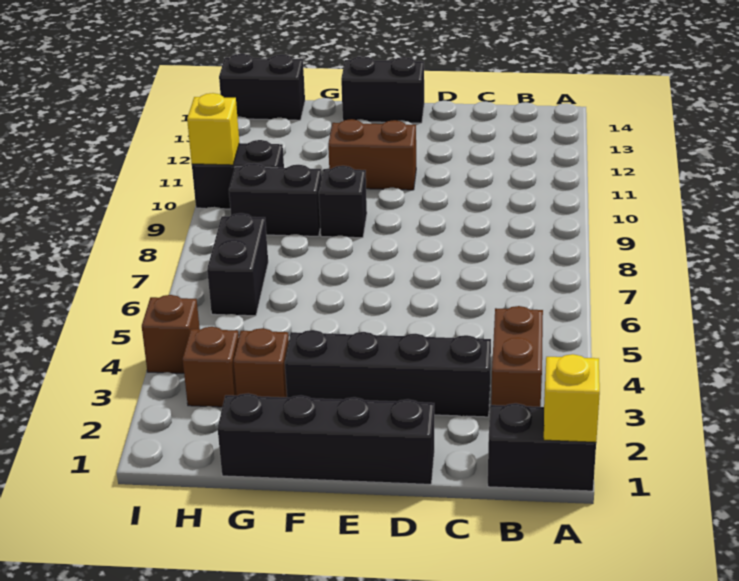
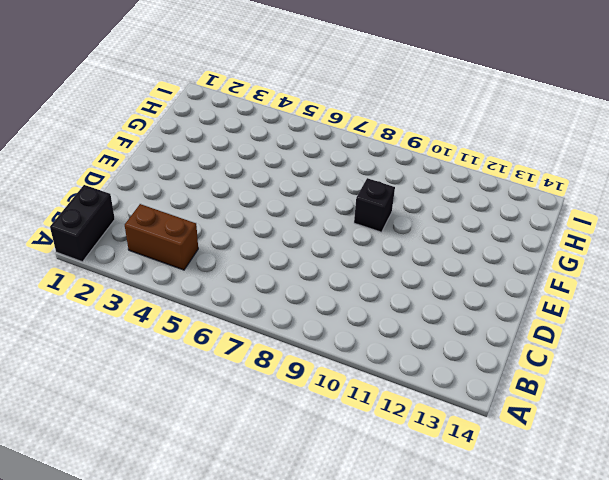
none -> black brick C3:F3 level 1
none -> black brick D1:G1 level 1
none -> brown brick E11:F11 level 1

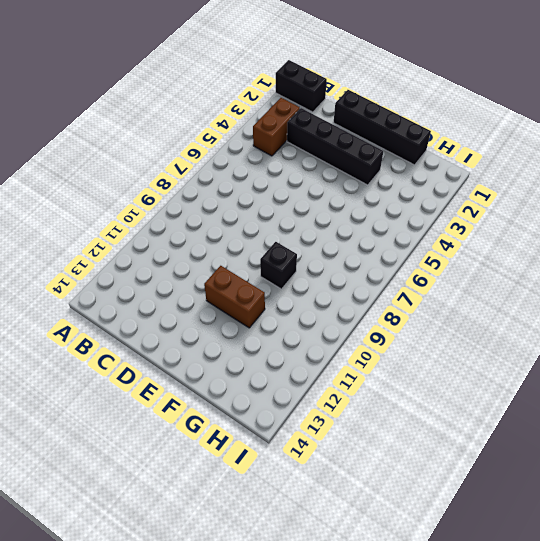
none -> black brick E14:F14 level 1
none -> brown brick G3 level 1
none -> black brick G9:H9 level 1

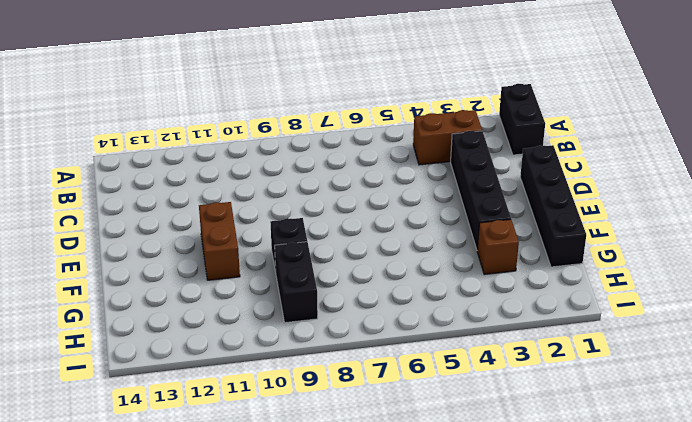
none -> black brick E14:F14 level 1
none -> brown brick H3 level 1
none -> black brick H6:H7 level 1

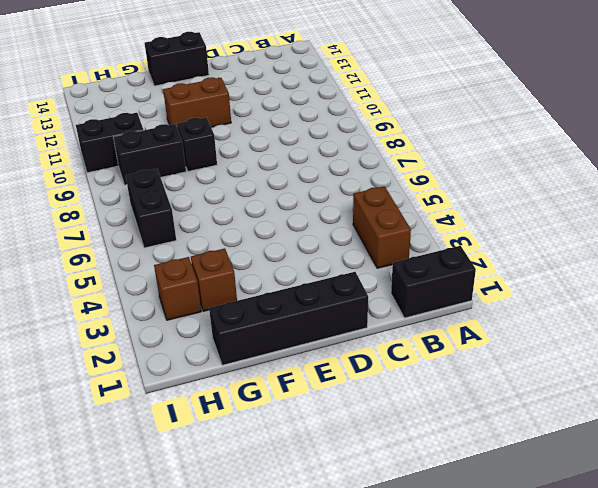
none -> black brick C3:F3 level 1
none -> black brick H14:I14 level 1
none -> brown brick I4 level 1

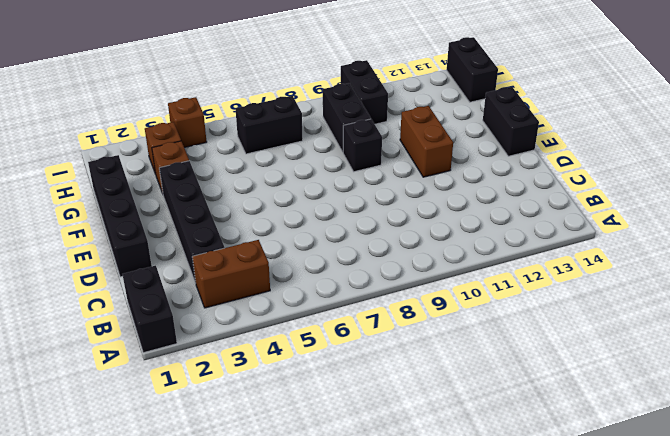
none -> yellow brick A1 level 2
none -> yellow brick I10 level 2

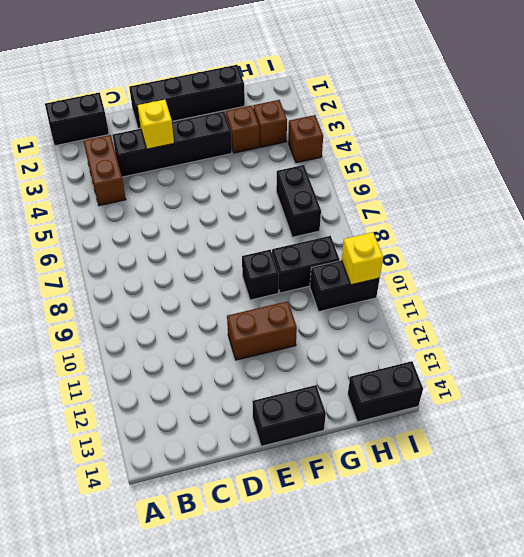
yellow brick D3 level 2 -> yellow brick A1 level 2

